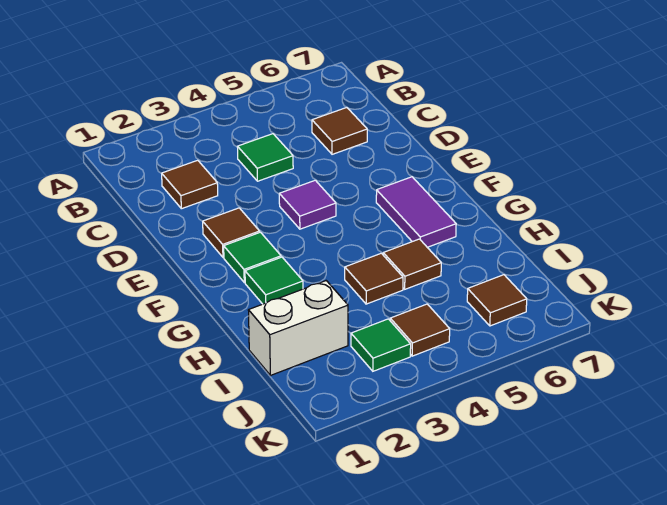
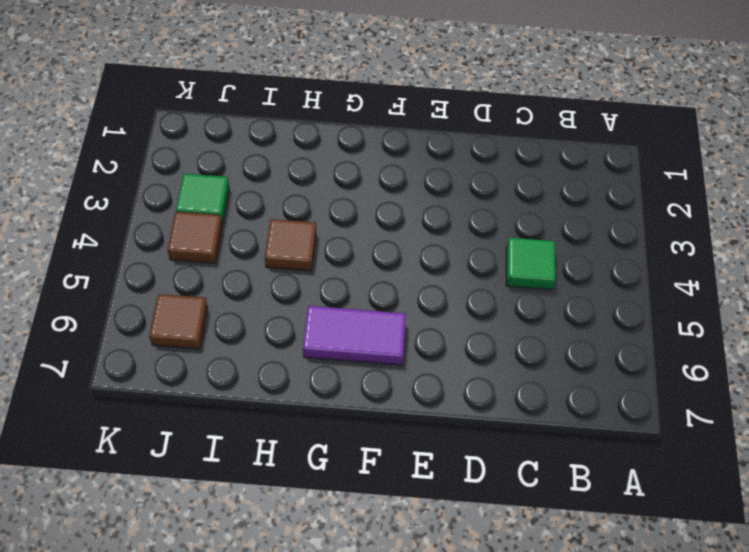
none -> brown tile C2 level 1
none -> brown tile C6 level 1
none -> brown tile E2 level 1

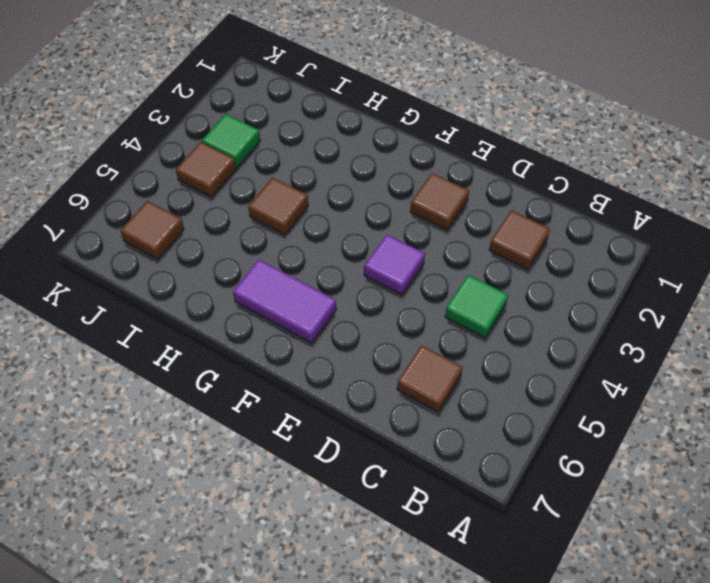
none -> green tile F2 level 1
none -> green tile G2 level 1
none -> brown tile H5 level 1

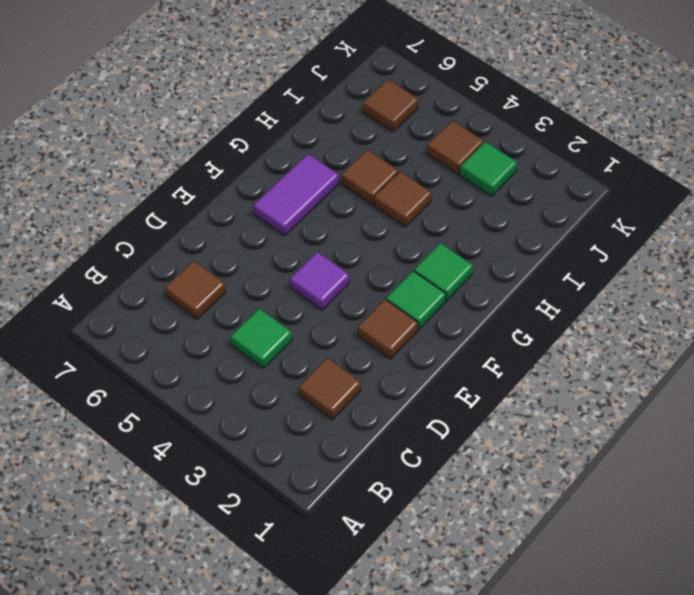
none -> white brick I1:I2 level 1

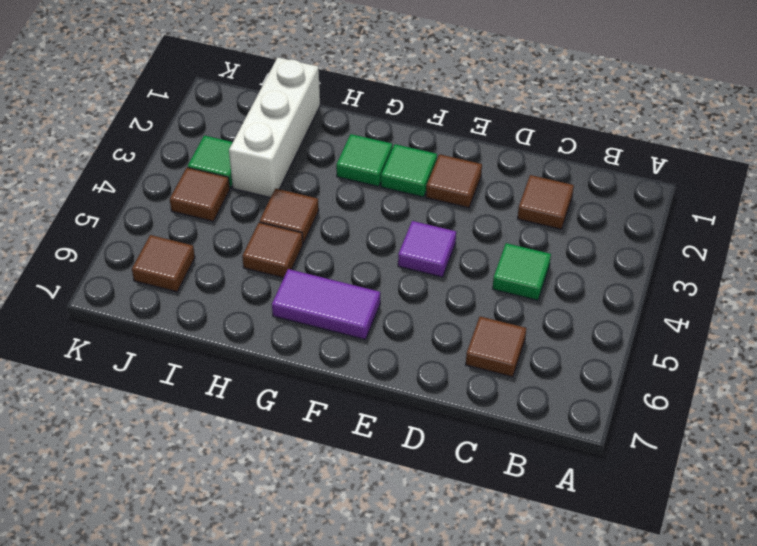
white brick I1:I3 level 1 -> white brick I1:I2 level 1

